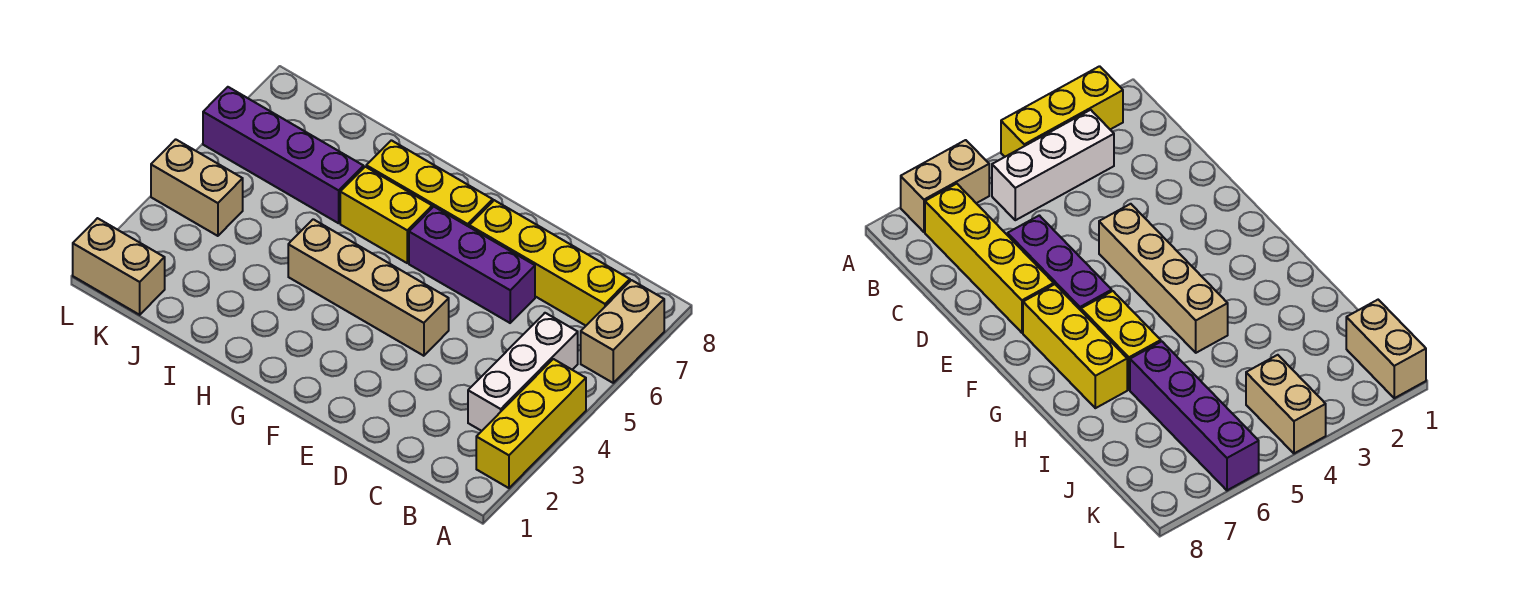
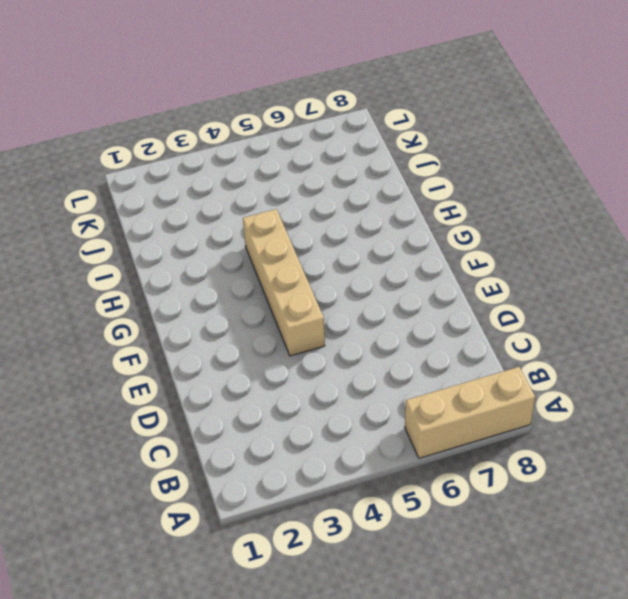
tan brick A6:A8 level 1 -> tan brick A6:A7 level 1
none -> yellow brick A2:A4 level 1
none -> white brick B3:B5 level 1

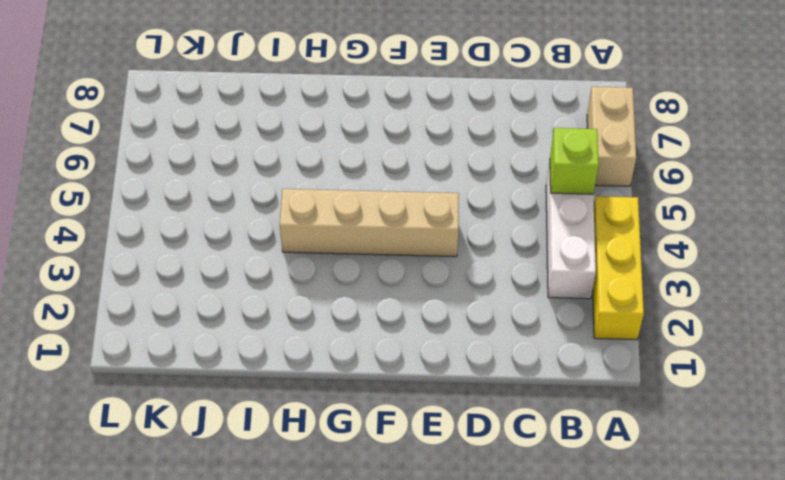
lime brick B5 level 2 -> none
none -> yellow brick B7:E7 level 1
none -> purple brick D6:F6 level 1

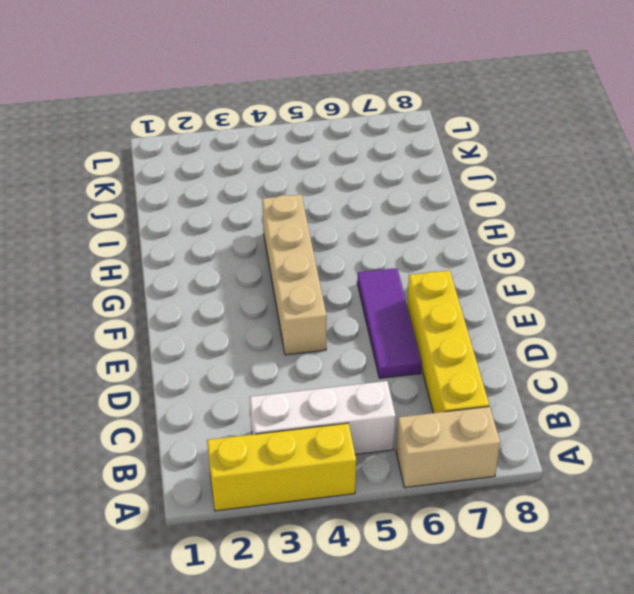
purple tile D6:F6 level 1 -> purple brick D6:F6 level 1
none -> yellow brick F7:H7 level 1
none -> yellow brick G6:H6 level 1

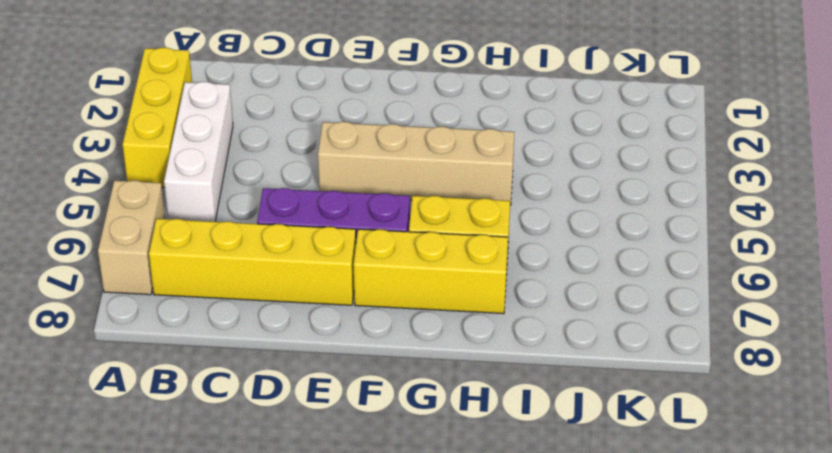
none -> purple brick I6:L6 level 1
none -> tan brick K1:L1 level 1

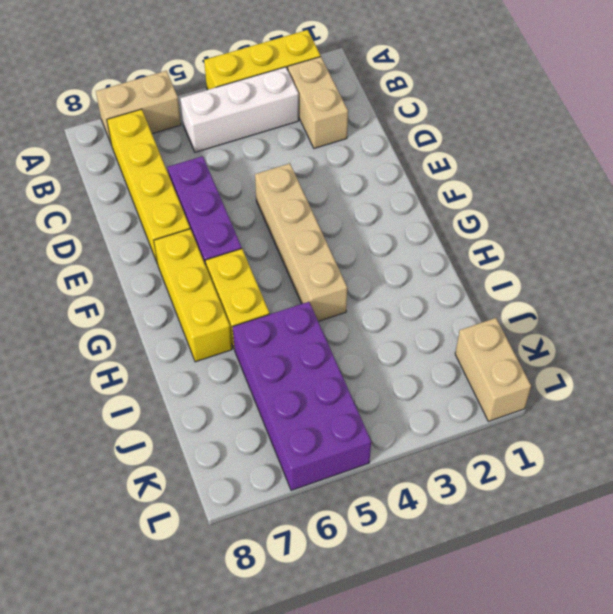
tan brick B2:C2 level 1 -> tan brick K4:L4 level 1
purple brick I5:L6 level 1 -> purple brick I6:L6 level 1

